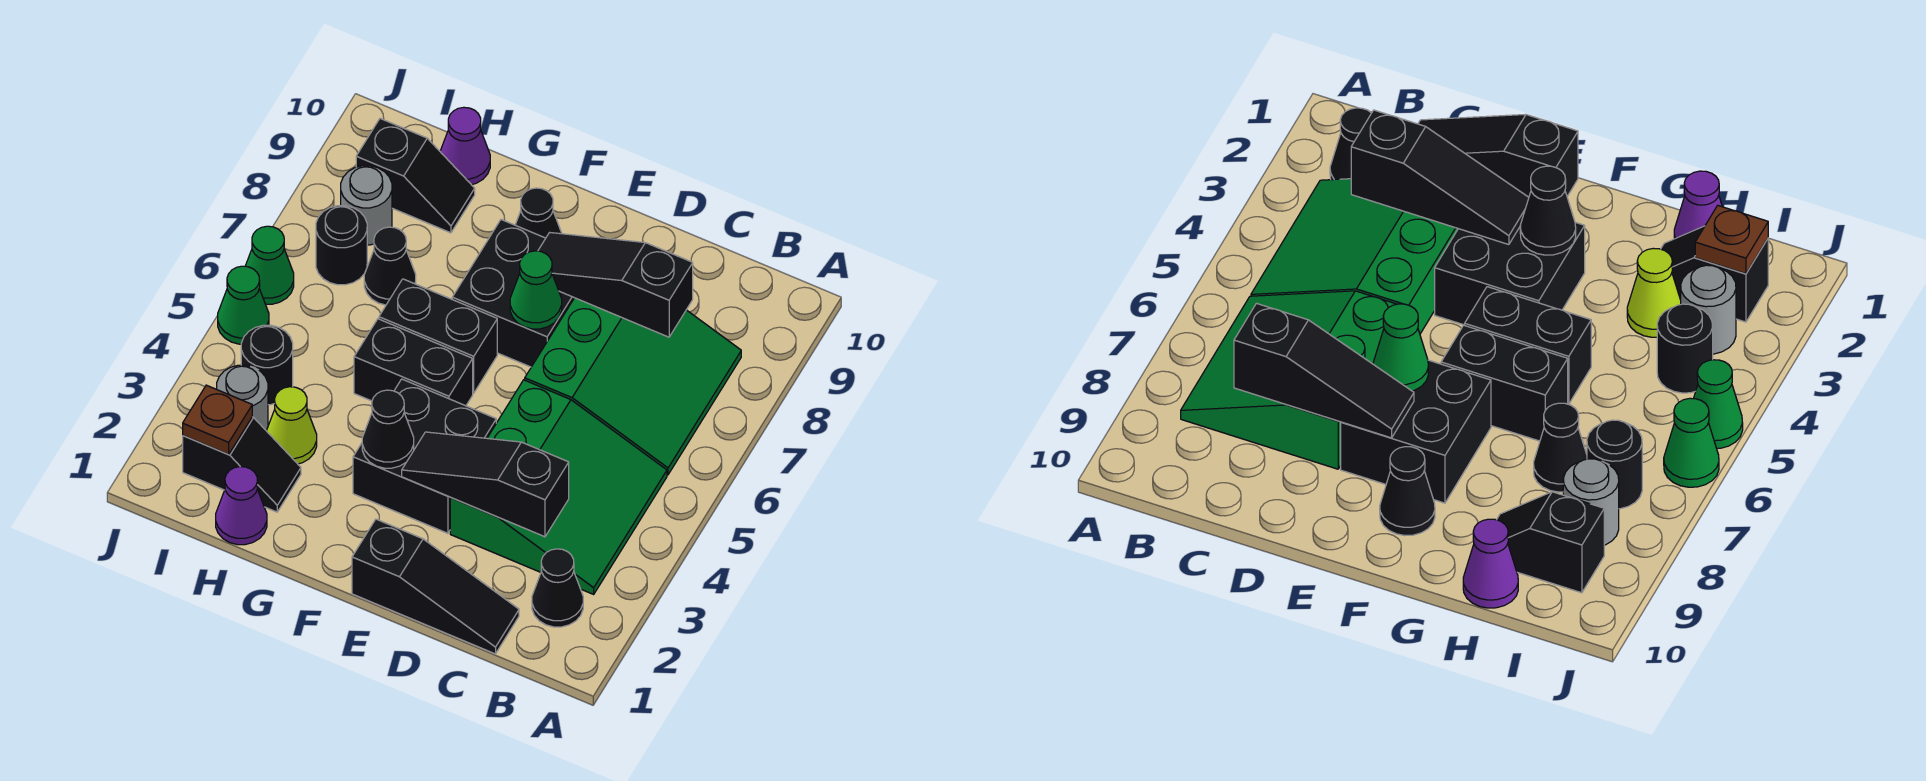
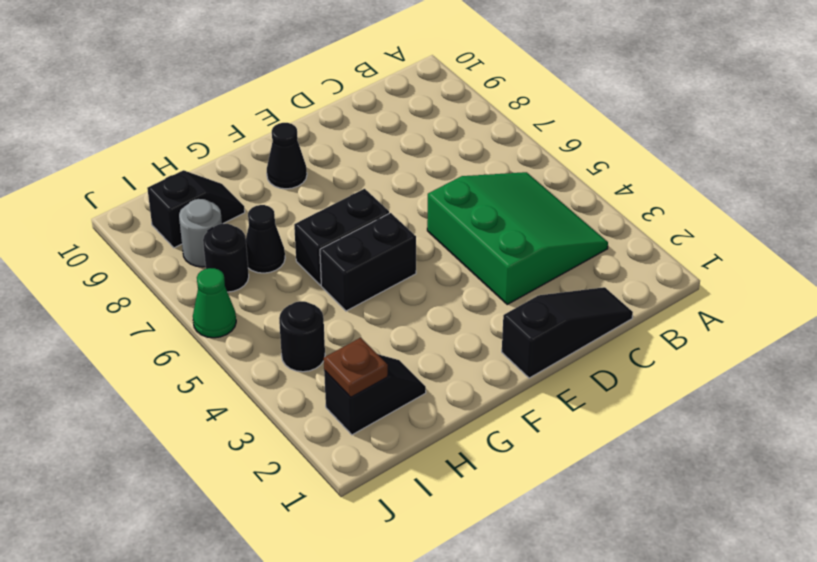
none -> black cone B2 level 1
none -> green slope B6:D8 level 1 top D
none -> black brick E3:F4 level 1

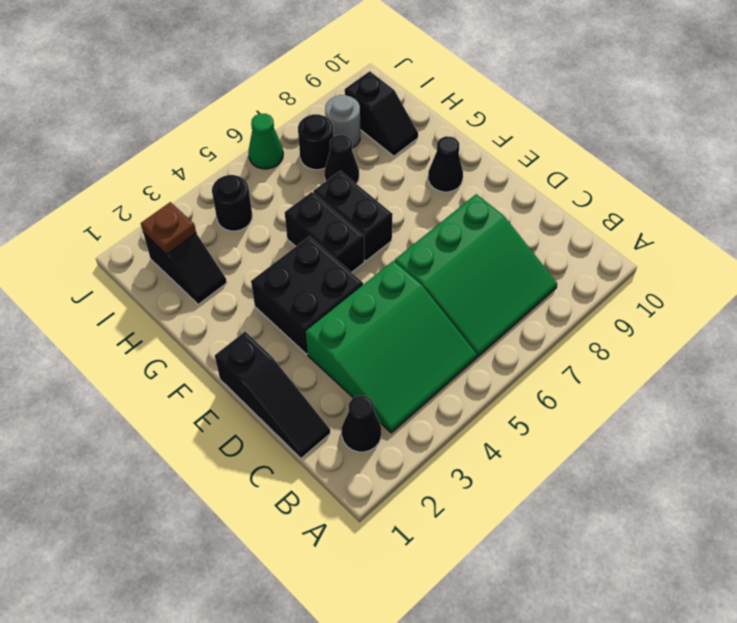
none -> black brick E7:F8 level 1
none -> purple cone H1 level 1
none -> lime cone H3 level 1

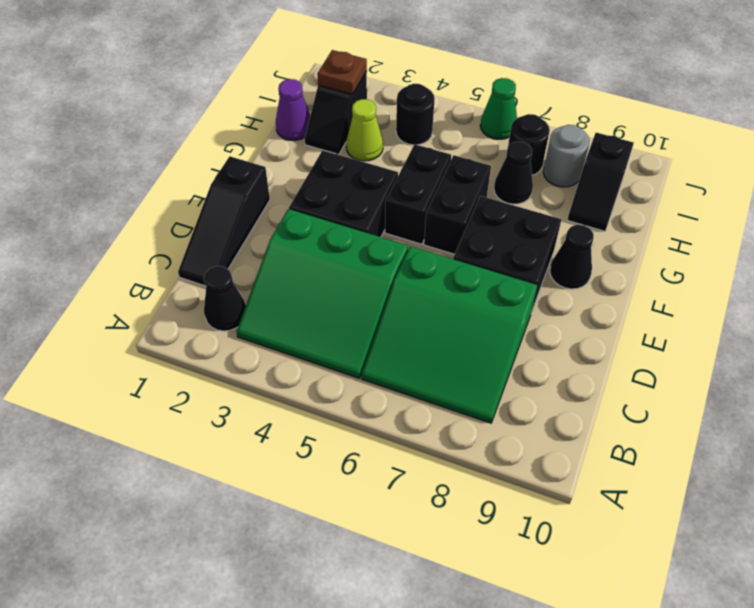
none -> purple cone H10 level 1
none -> grey round brick I3 level 1
none -> green cone J5 level 1

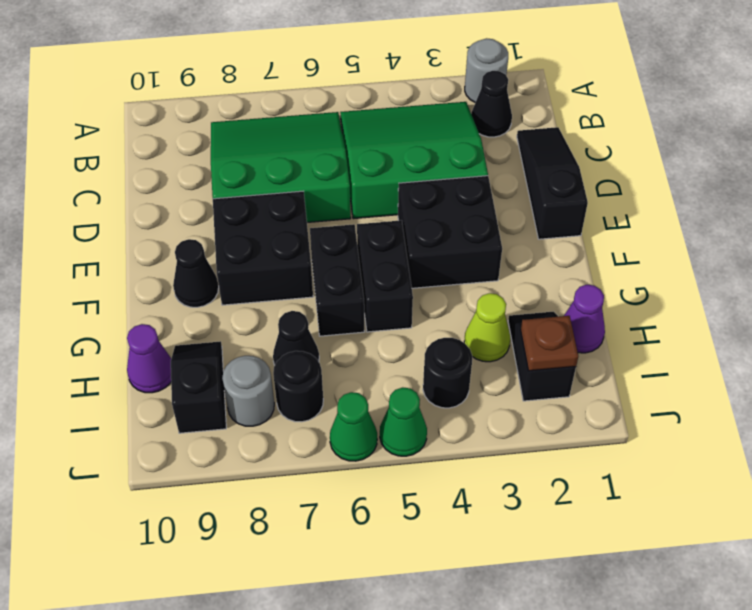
grey round brick A2 level 1 -> grey round brick I3 level 1
none -> black slope C3:E3 level 2 top C
none -> black slope C8:E8 level 2 top C
none -> green cone E7 level 2

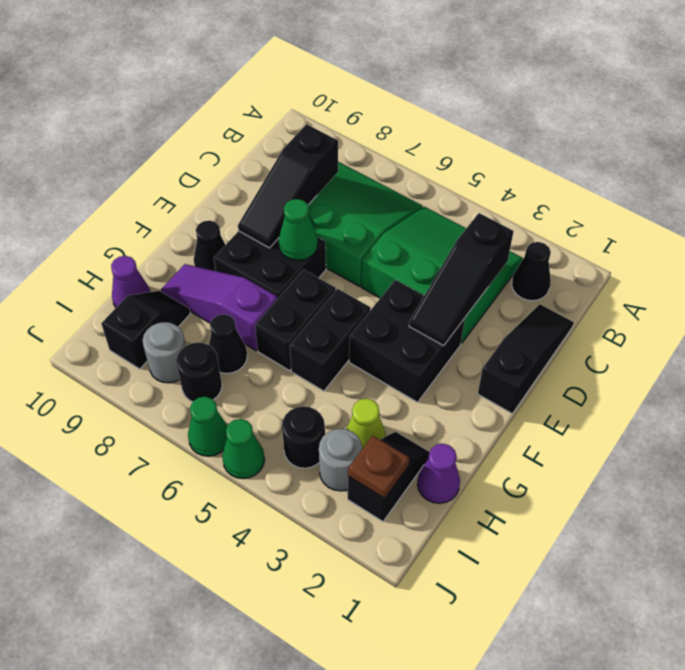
purple slope G7:G9 level 1 top 7 -> none
none -> black cone F3 level 2

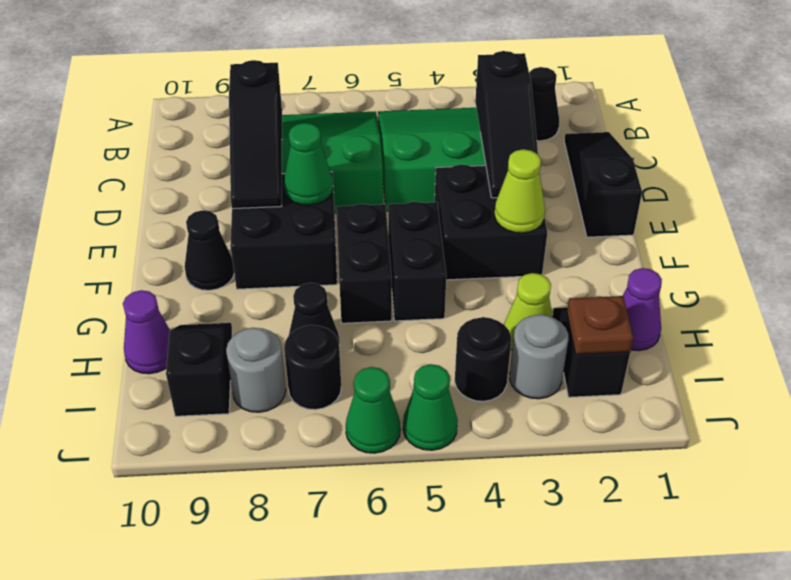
lime cone F3 level 2 -> black cone F3 level 2

